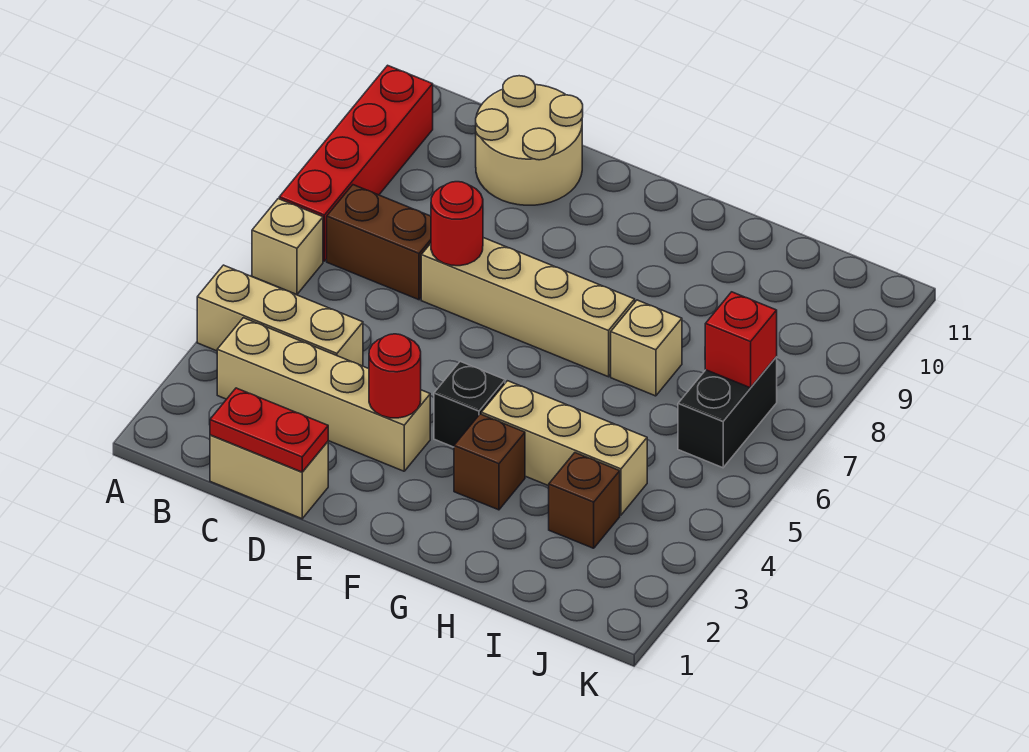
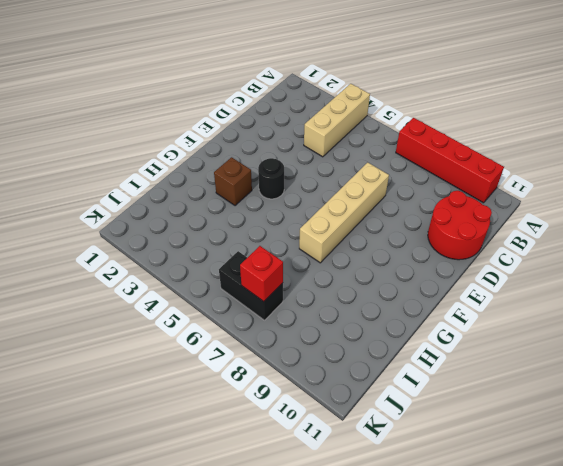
red round brick C10:D11 level 1 -> tan round brick C10:D11 level 1
black round brick F4 level 1 -> black brick F4 level 1
none -> tan brick A6 level 1
none -> tan brick B3:E3 level 1
none -> brown brick B7:C7 level 1

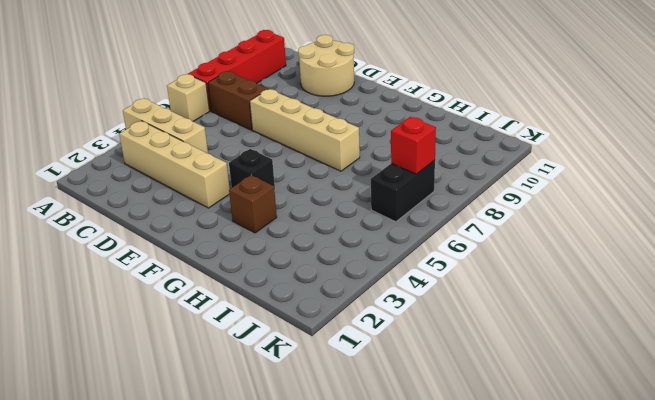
none -> tan brick C1:D1 level 1
none -> tan brick G4:I4 level 1
none -> tan brick H7 level 1

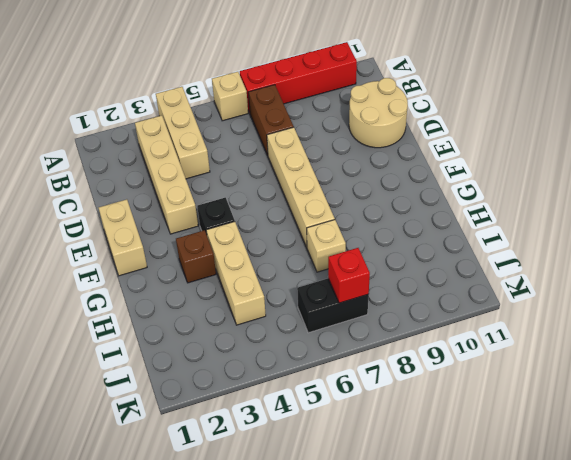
tan brick E1:F1 level 1 -> tan brick C1:D1 level 1
none -> brown brick I3 level 1
none -> red plate C1:D1 level 2
none -> red round brick D7 level 2

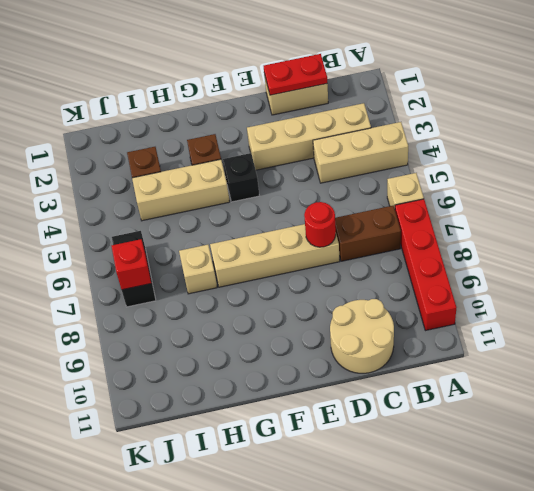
none -> red round brick E3 level 2

